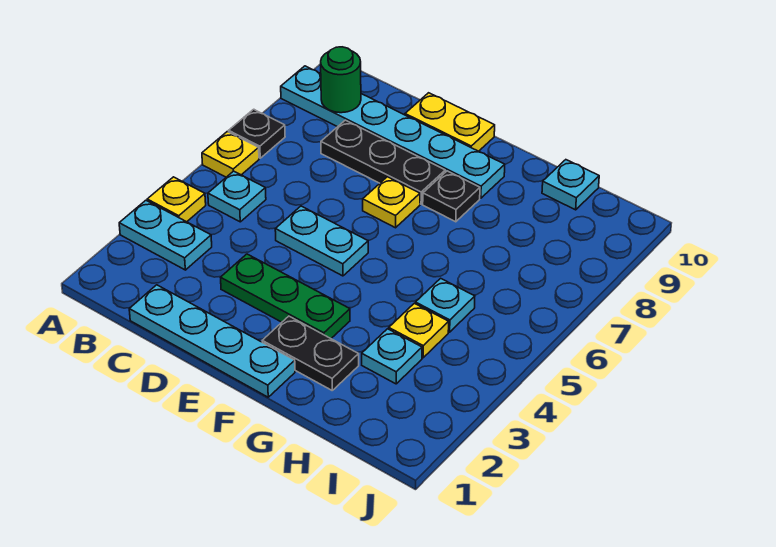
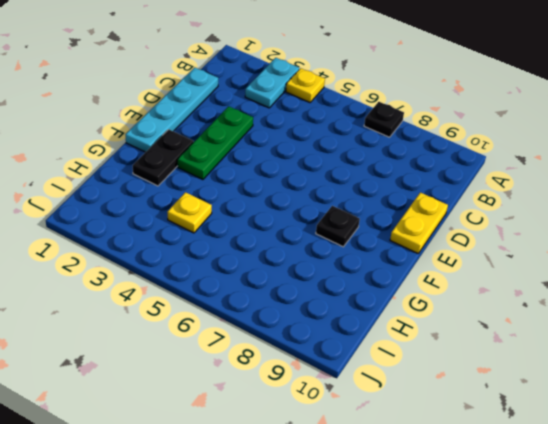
none -> yellow plate A6 level 1
none -> cyan plate A9:F9 level 1
none -> cyan plate B5 level 1

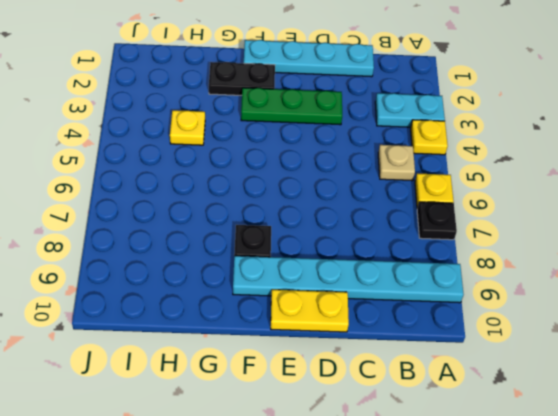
tan plate B5 level 1 -> cyan plate B5 level 1
none -> black plate C8:E8 level 1
none -> cyan plate D5:E5 level 1
none -> yellow plate E7 level 1

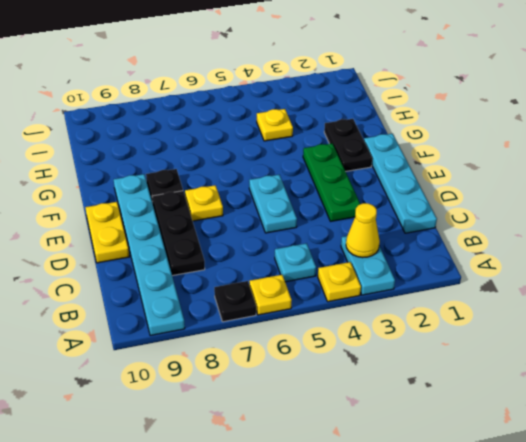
yellow cone B3 level 2 -> none
none -> cyan plate H3 level 1
none -> cyan plate H5 level 1
none -> cyan plate H10 level 1

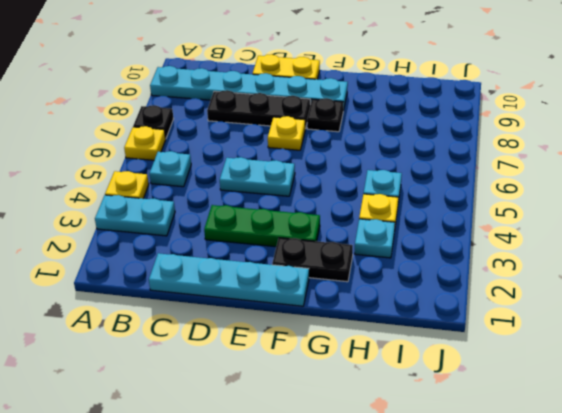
none -> cyan plate H10 level 1
none -> green round brick B9 level 2

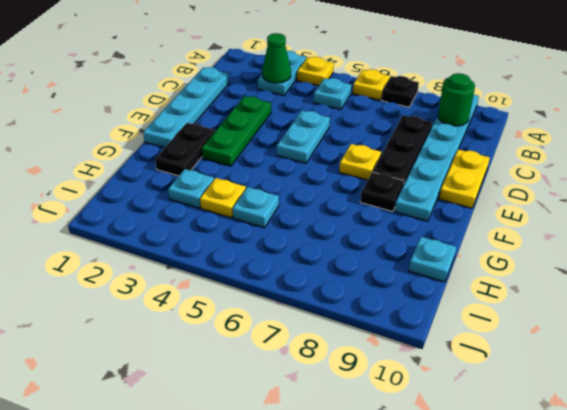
green cone B3 level 2 -> none

